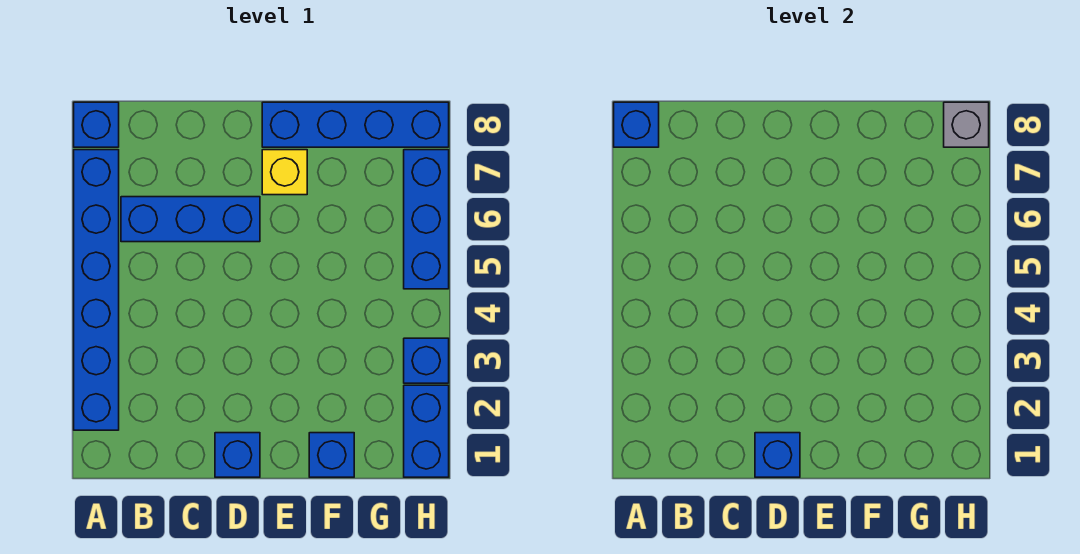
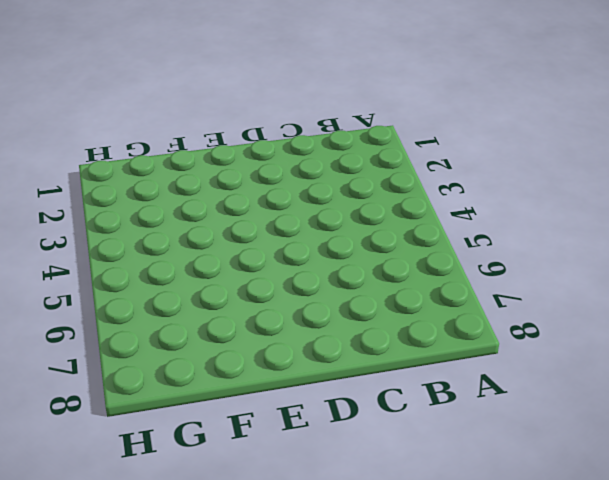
none -> blue brick A2:A7 level 1
none -> blue brick A8 level 1
none -> blue brick B6:D6 level 1

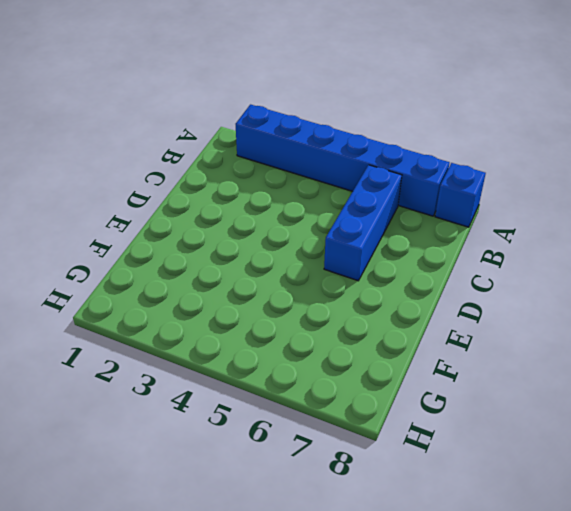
none -> blue brick D1 level 1
none -> yellow brick E7 level 1
none -> blue brick E8:H8 level 1

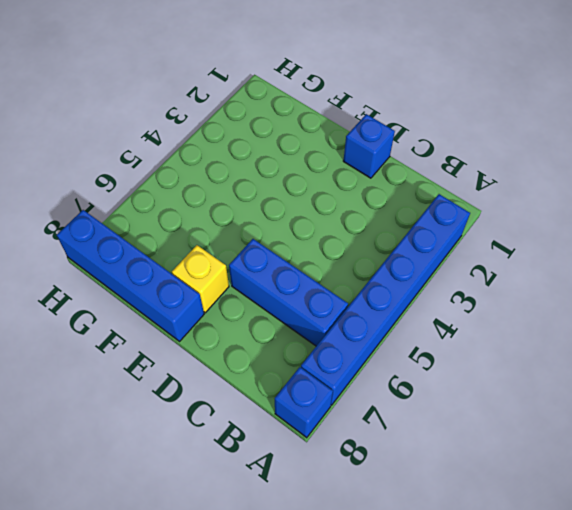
none -> blue brick F1 level 1
none -> blue brick H1:H2 level 1
none -> blue brick H3 level 1

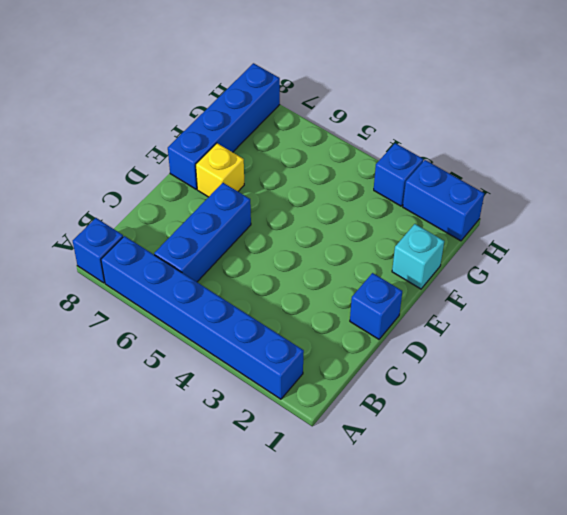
cyan brick F1 level 1 -> blue brick F1 level 1
none -> blue brick H5:H7 level 1
none -> blue brick A8 level 2
none -> blue brick D1 level 2

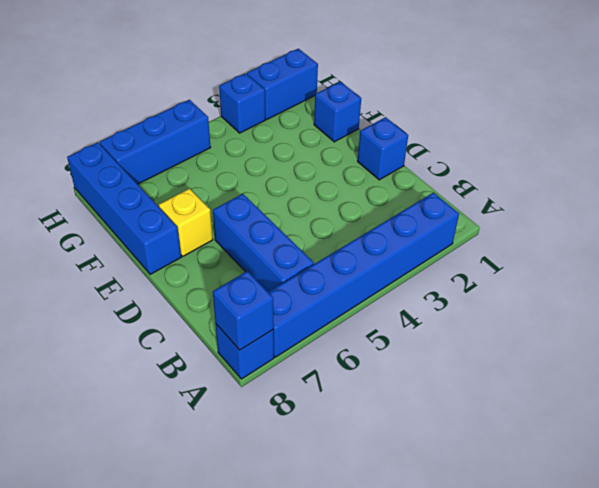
none -> blue brick D1 level 2
none -> grey brick H8 level 2

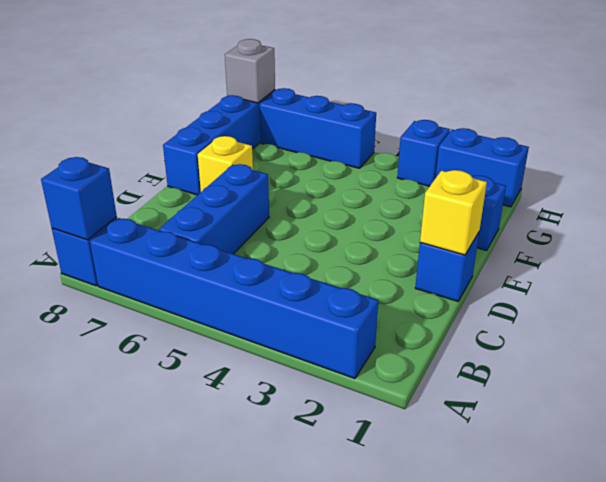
yellow brick D1 level 2 -> blue brick D1 level 2

